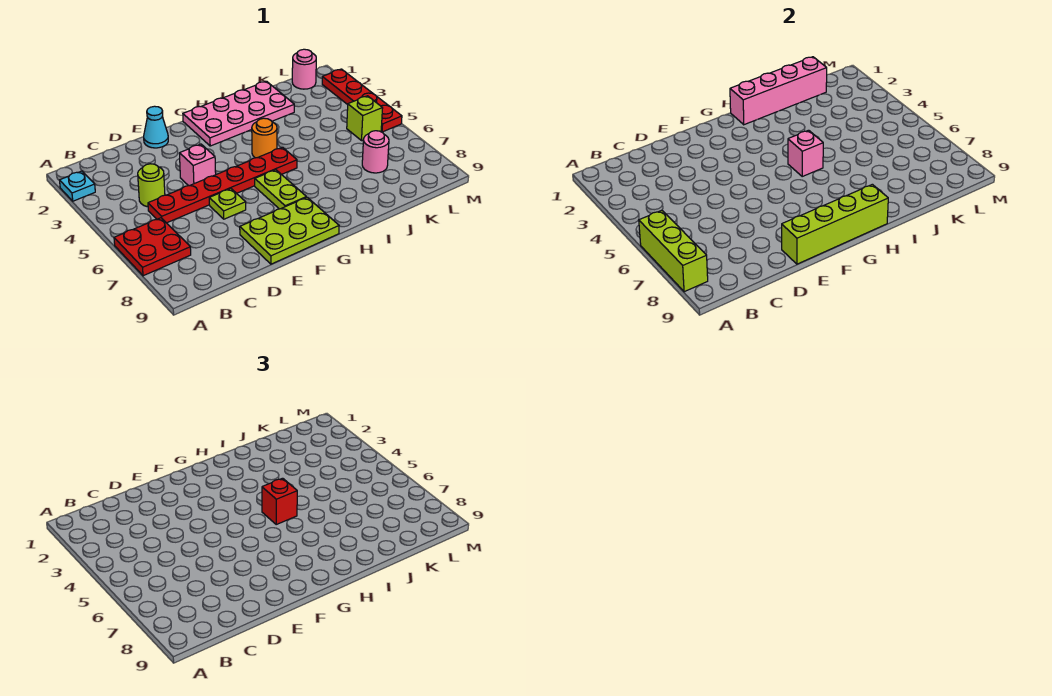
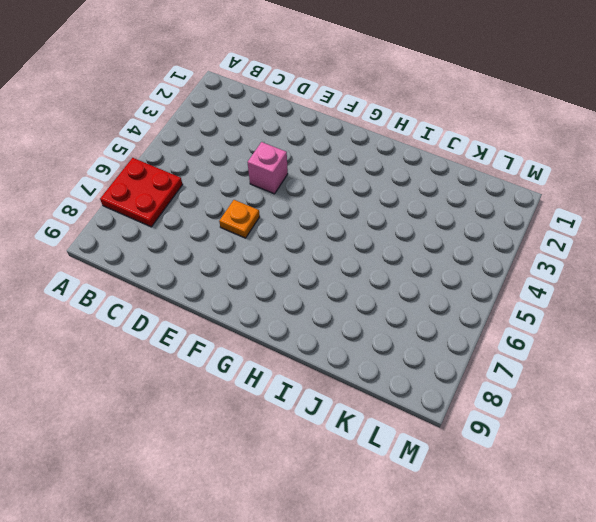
orange plate E6 level 1 -> lime plate E6 level 1
none -> cyan plate A2 level 1
none -> lime round brick C4 level 1
none -> red plate C5:H5 level 1

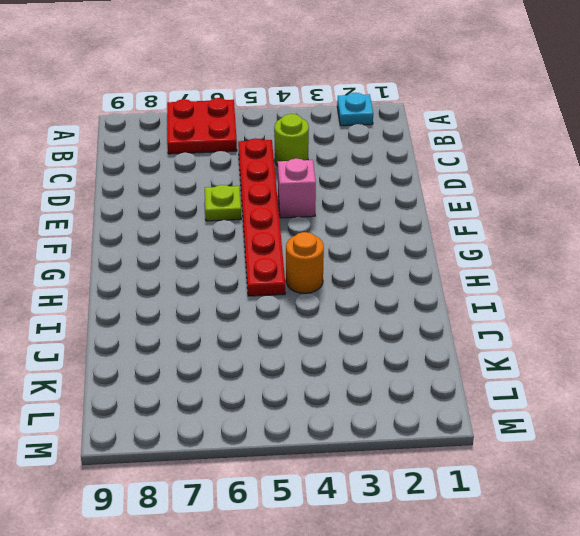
none -> cyan cone E1 level 1
none -> lime plate E8:G9 level 1
none -> pink plate G1:J2 level 1

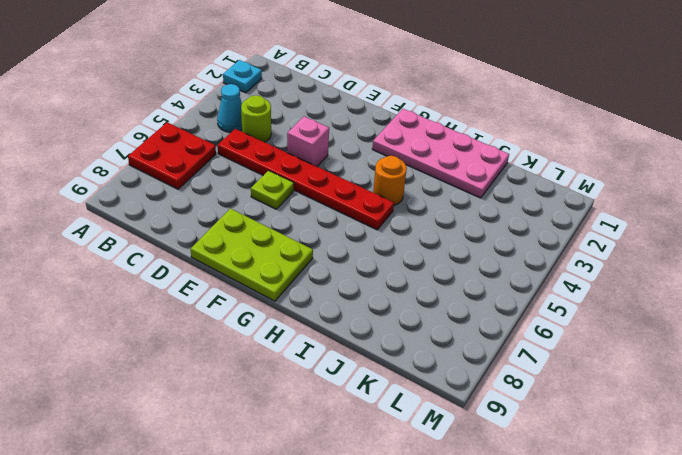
cyan cone B4 level 1 -> cyan cone E1 level 1
none -> lime plate G6:G7 level 1
none -> pink round brick K7 level 1
none -> pink round brick L1 level 1

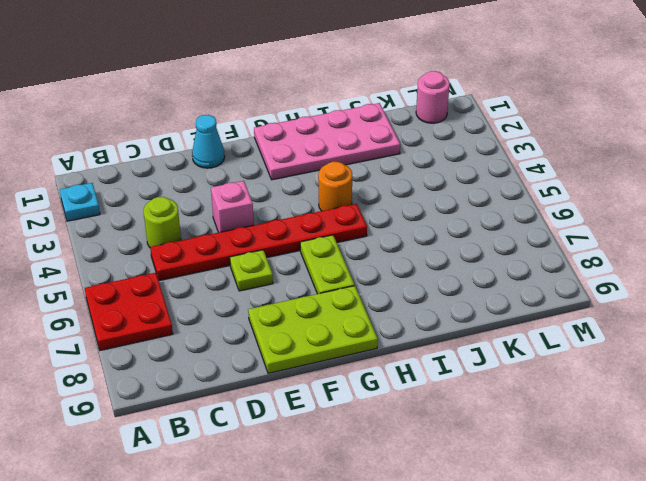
none -> pink round brick K7 level 1
none -> lime brick L5 level 1
none -> red plate M2:M5 level 1

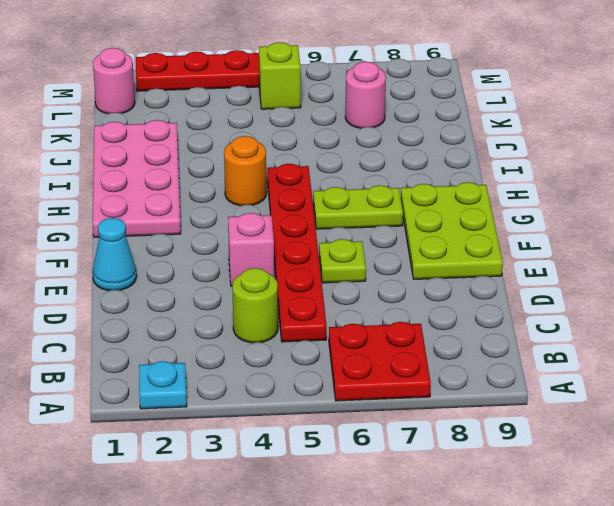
none -> lime brick A6:A8 level 2
none -> lime brick E9:H9 level 2
none -> pink brick H1:K1 level 2

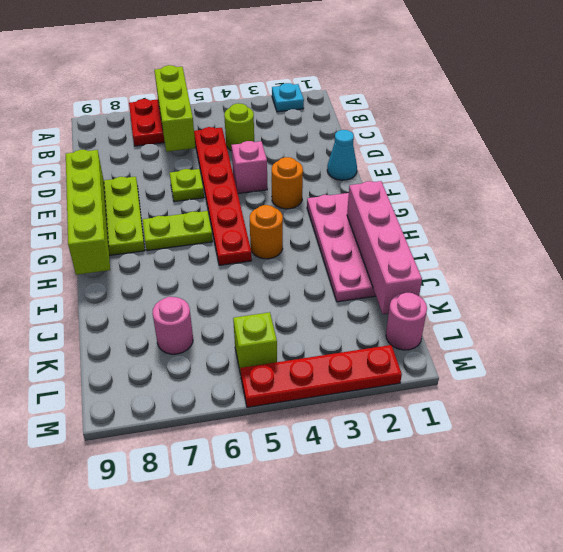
lime brick A6:C6 level 2 -> lime brick A6:A8 level 2
orange round brick F3 level 1 -> none
none -> pink brick H5 level 2
none -> red brick H5 level 3

